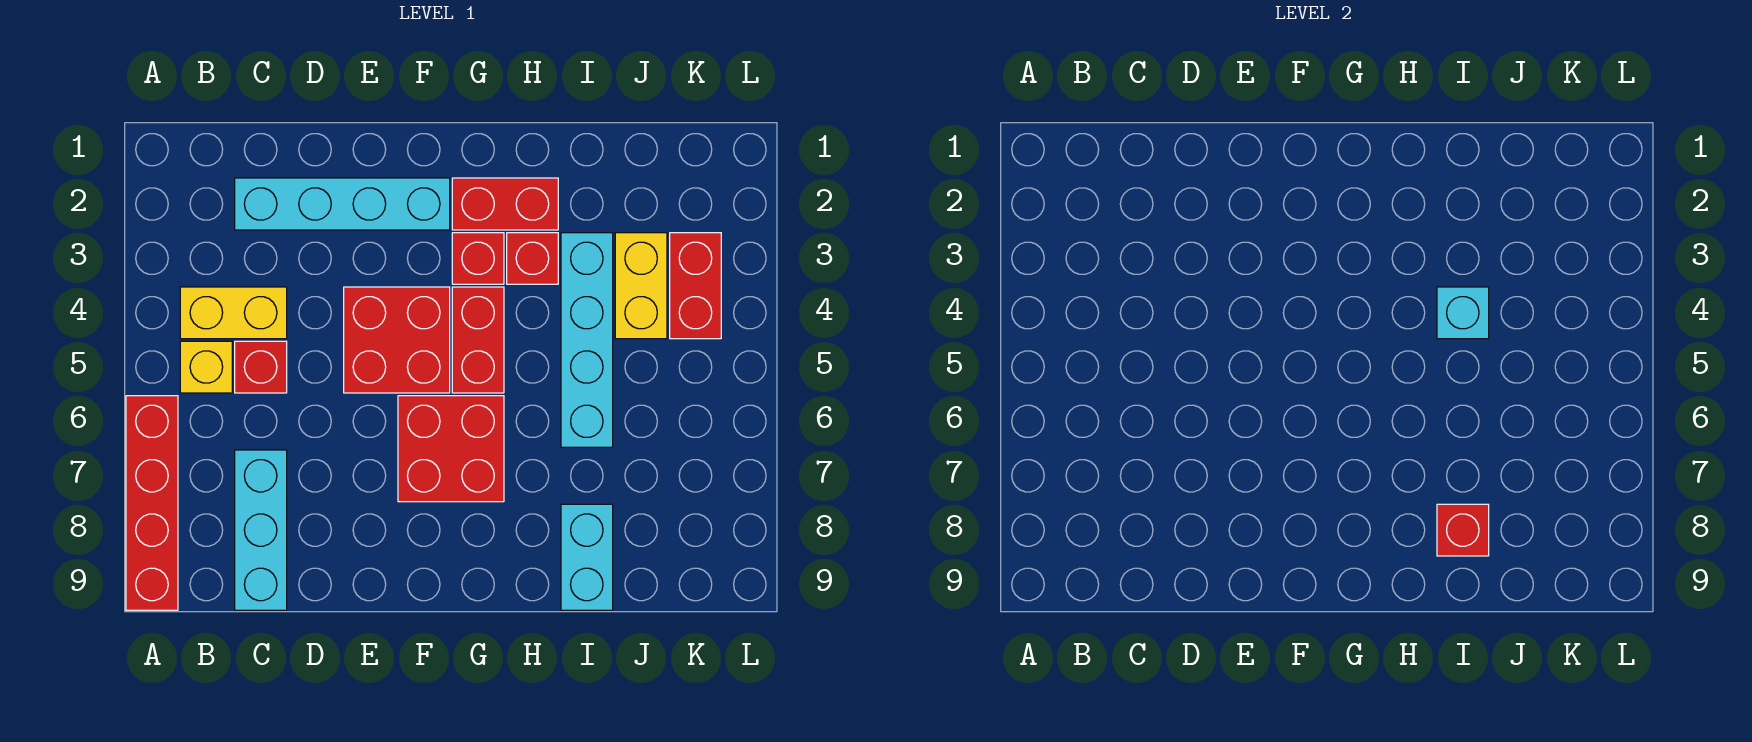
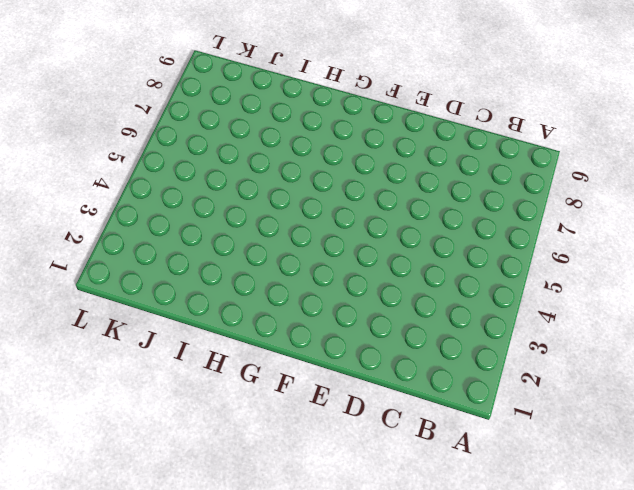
none -> red brick A6:A9 level 1
none -> yellow brick B4:C4 level 1
none -> yellow brick B5 level 1

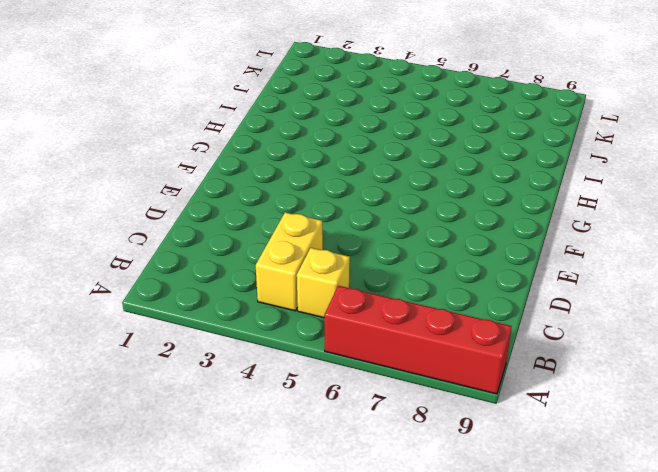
none -> cyan brick C2:F2 level 1
none -> red brick C5 level 1
none -> cyan brick C7:C9 level 1

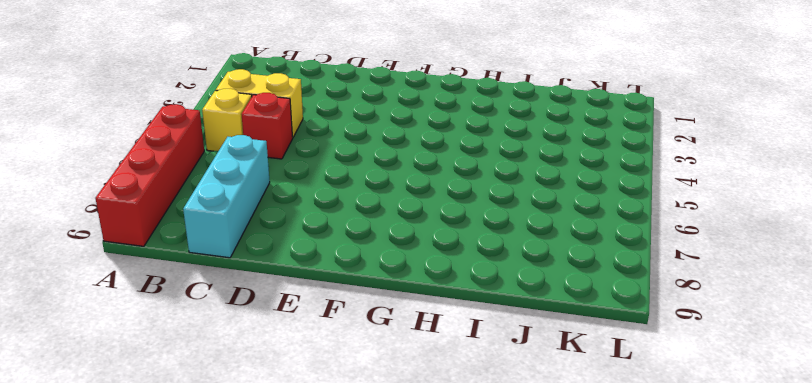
none -> cyan brick C2:F2 level 1
none -> red brick E4:F5 level 1
none -> red brick F6:G7 level 1

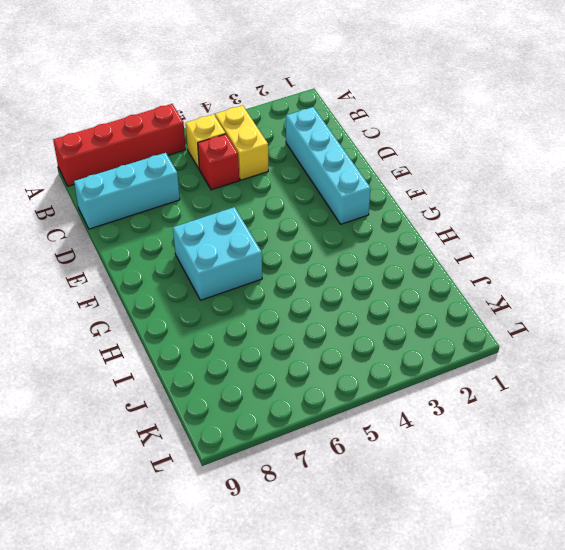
cyan brick F6:G7 level 1 -> red brick F6:G7 level 1
none -> red brick E4:F5 level 1
none -> red brick G2:H2 level 1
none -> red brick G3 level 1

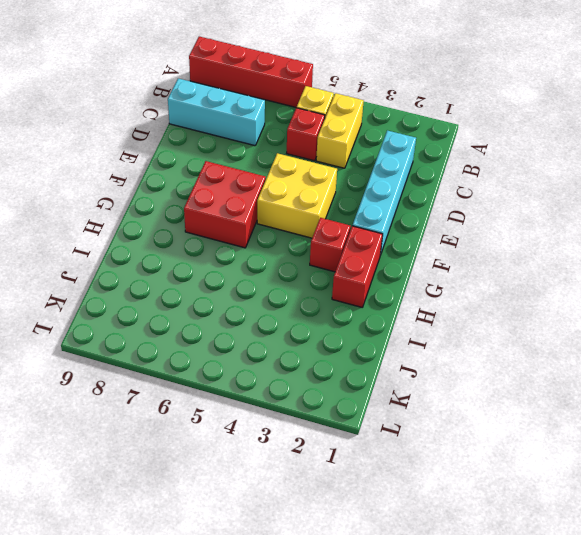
yellow brick E4:F5 level 1 -> red brick E4:F5 level 1
none -> red brick G4:G5 level 1
none -> red brick H3 level 1
none -> cyan brick I3:I6 level 1

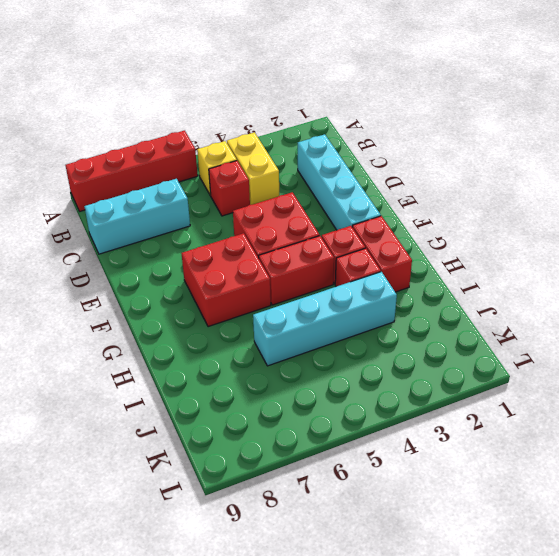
none -> cyan brick I8:I9 level 1
none -> yellow brick J3:J4 level 1
none -> red brick K3:K4 level 1

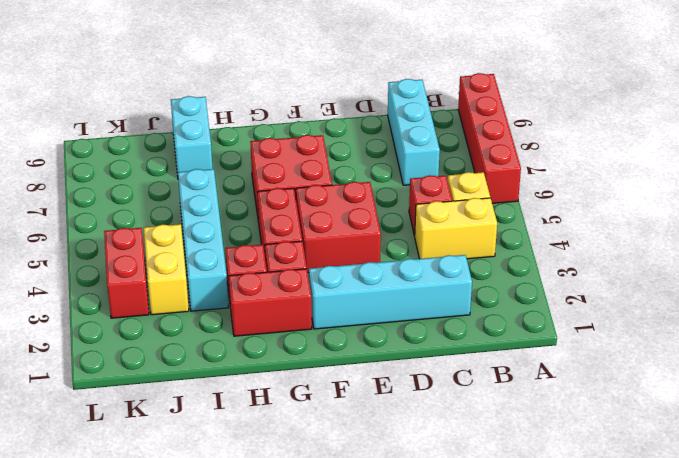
none -> cyan brick I4 level 2
none -> red brick I8 level 2

